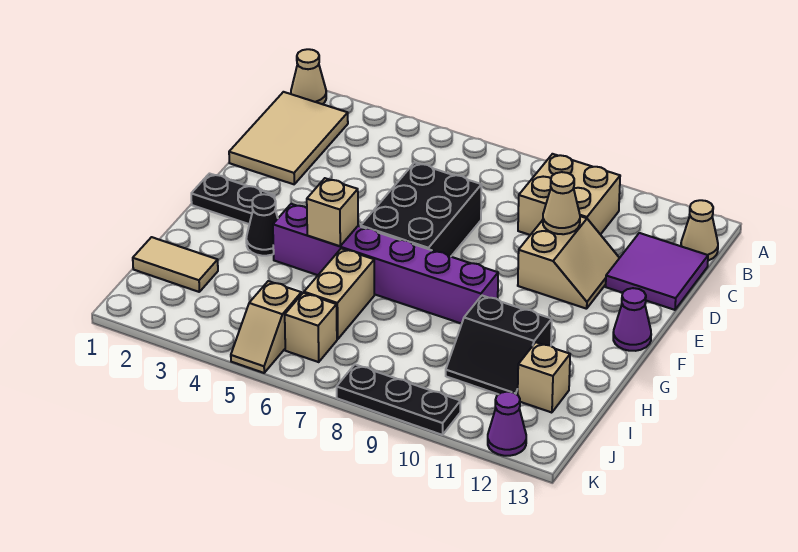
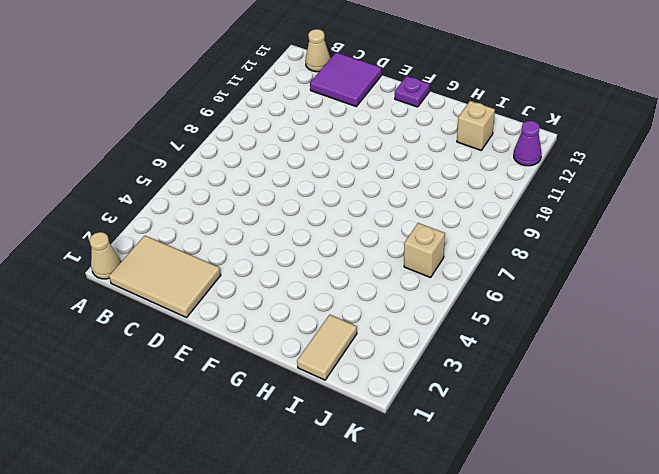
purple plate F13 level 1 -> purple cone F13 level 1
none -> tan brick B9:C10 level 1
none -> black brick D6:F7 level 1
none -> tan slope D10:E11 level 1 top 10

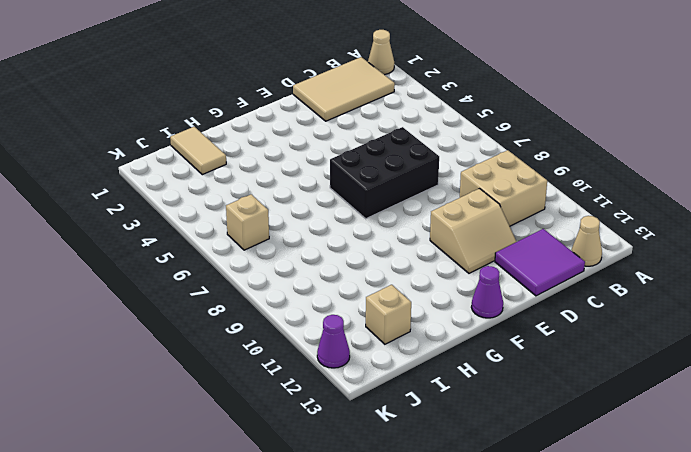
none -> black plate F1:F2 level 1
none -> black cone G3 level 1
none -> purple brick G4:G9 level 1

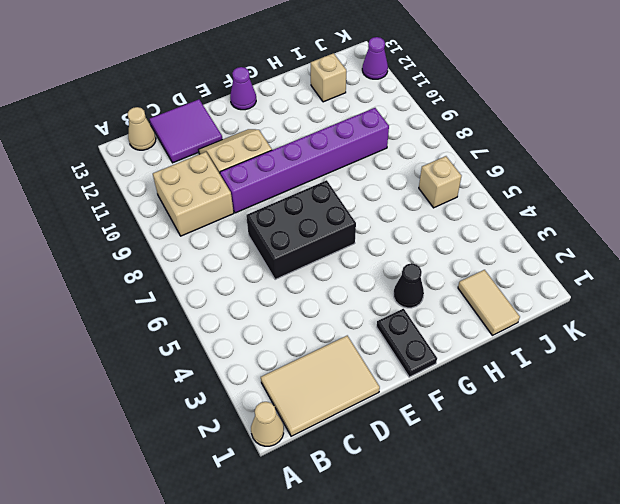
purple brick D9:I9 level 1 -> purple brick G4:G9 level 1
none -> tan brick H6:I6 level 1
none -> black slope H10:I11 level 1 top H
none -> tan slope J5:K5 level 1 top J

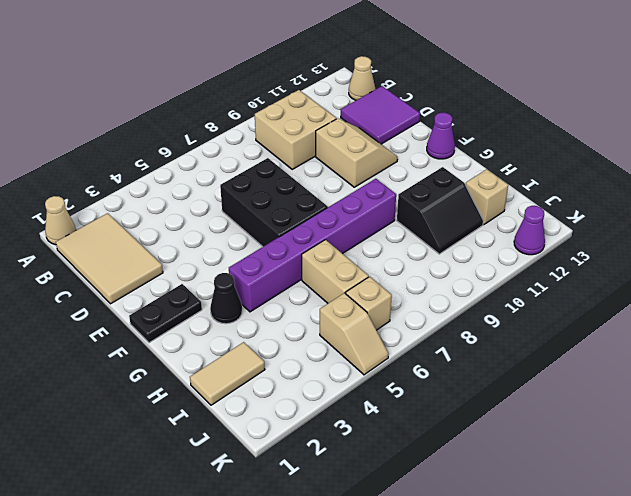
none -> black plate K8:K10 level 1
none -> tan cone D10 level 2
none -> tan brick G5 level 2

